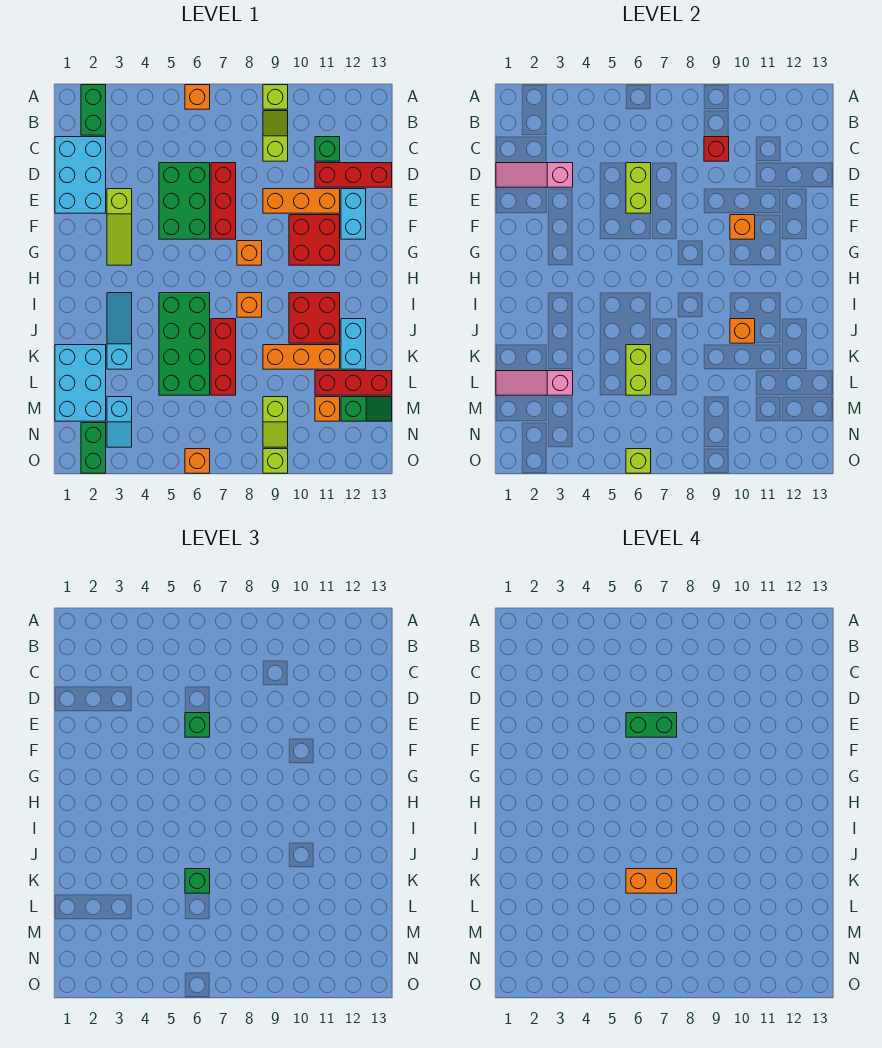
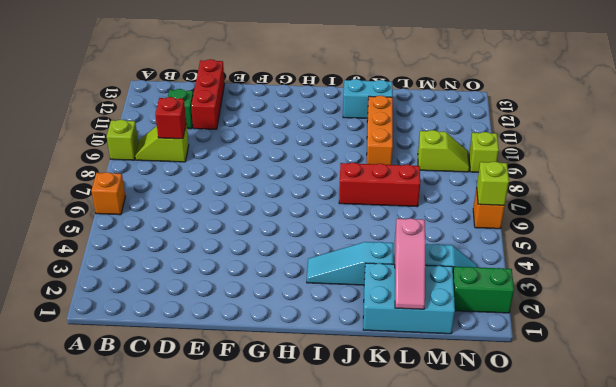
none -> green brick A2:B2 level 1
none -> cyan brick C1:E2 level 1
none -> green brick D5:F6 level 1
none -> red brick D7:F7 level 1

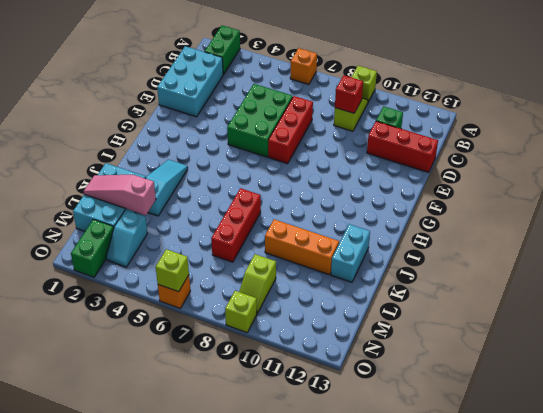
none -> lime slope E3:G3 level 1 top E
none -> orange brick E9:E11 level 1
none -> cyan brick E12:F12 level 1
none -> red brick F10:G11 level 1

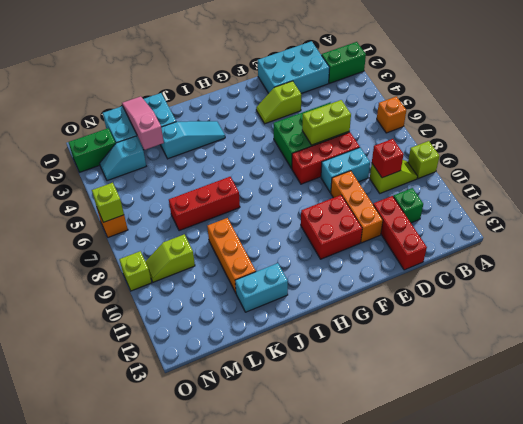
cyan brick D8:E8 level 1 -> cyan brick E12:F12 level 1
lime slope E3:F3 level 1 top E -> lime slope E3:G3 level 1 top E
none -> orange brick G8 level 1
none -> green brick I5:L6 level 1
none -> orange brick I8 level 1
none -> red brick I10:J11 level 1

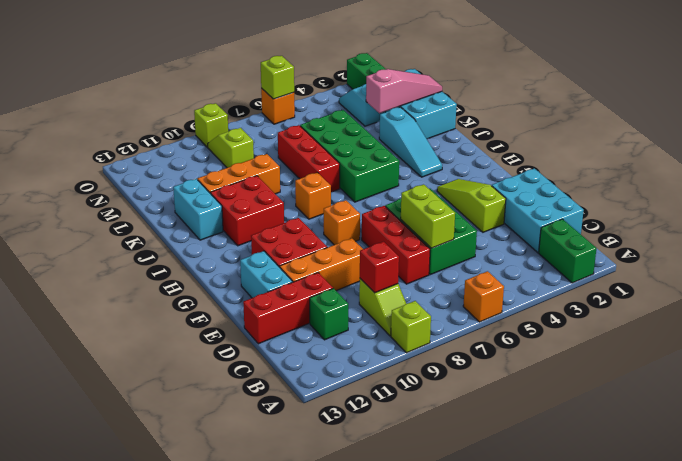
none -> red brick L11:L13 level 1
none -> orange brick M11 level 1
none -> green slope M12:M13 level 1 top 12
none -> pink slope D1:D3 level 2 top 3

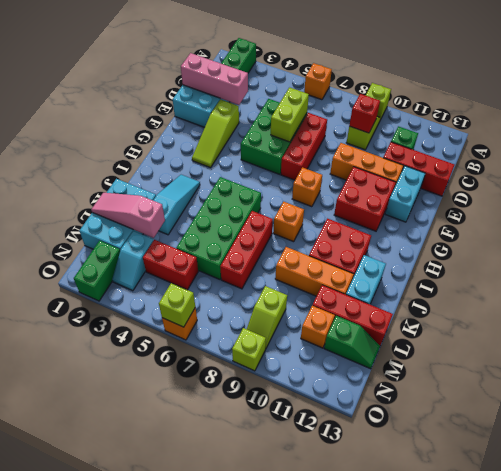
pink brick D1:D3 level 2 -> pink slope D1:D3 level 2 top 3
red brick M4:M5 level 1 -> none
none -> orange brick F10 level 2
none -> orange brick J10 level 2
none -> lime brick K6:L6 level 2
none -> green brick E6 level 3

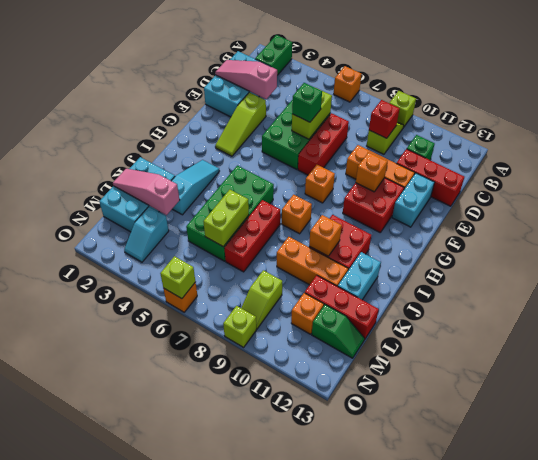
none -> green brick N2:O2 level 1
none -> green brick K6 level 3
none -> green brick E6:E7 level 4
none -> orange brick K6:K7 level 4

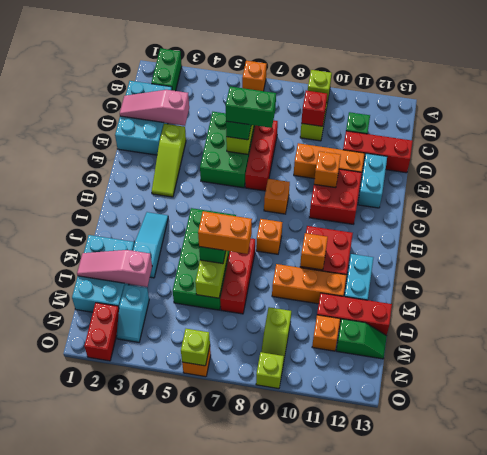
red brick N2:O2 level 1 -> green brick N2:O2 level 1

